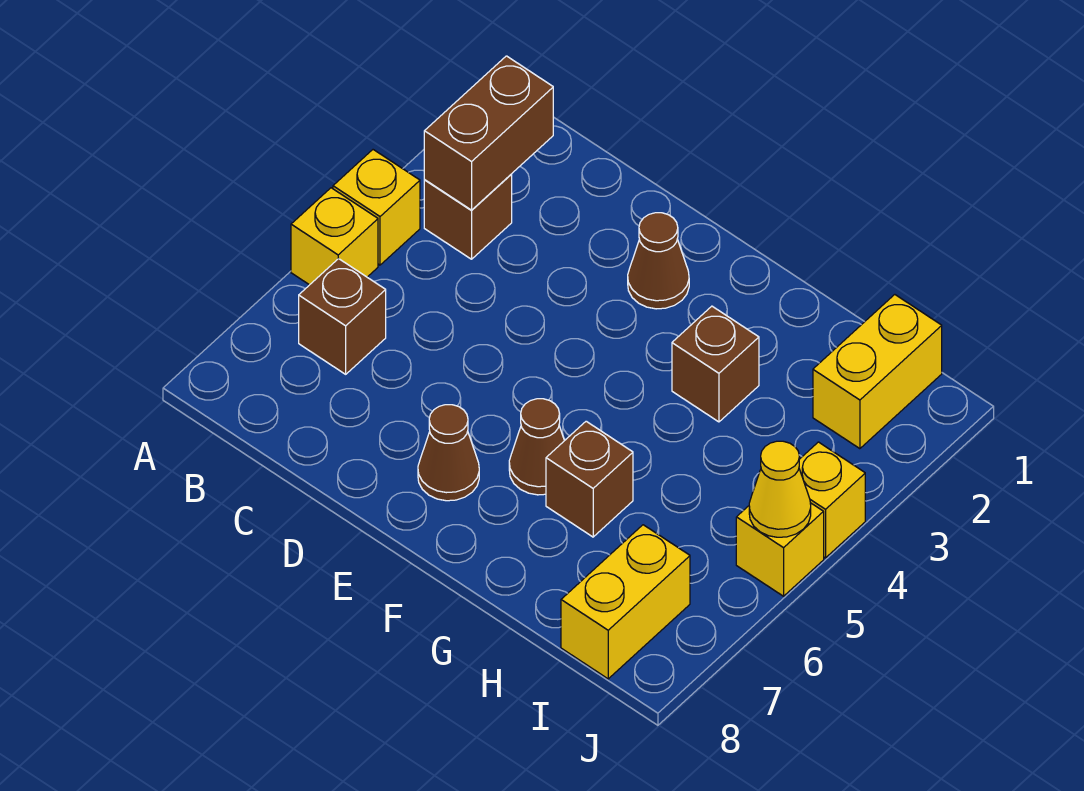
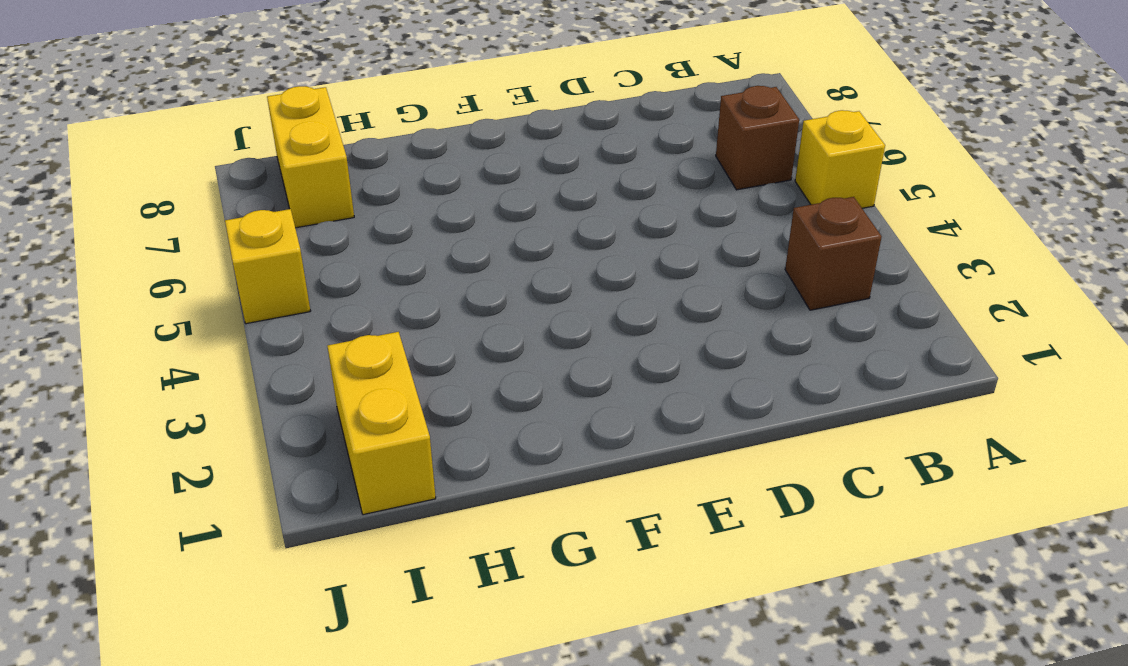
none -> yellow brick A4 level 1
none -> brown cone E2 level 1
none -> brown cone E7 level 1

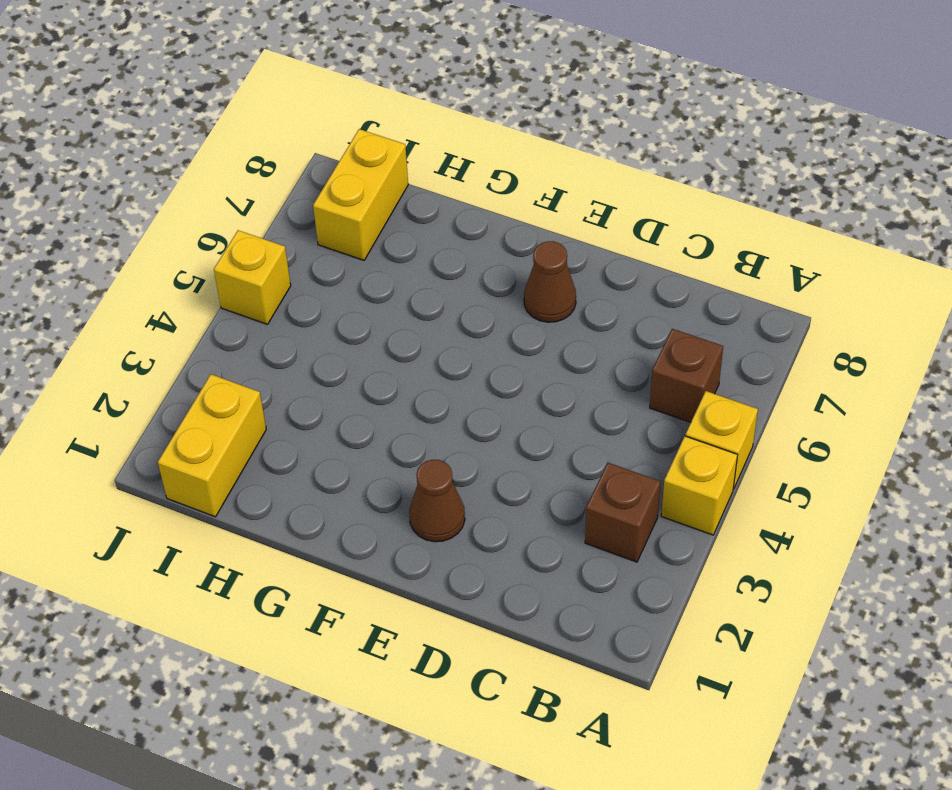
none -> brown cone F6 level 1
none -> brown brick G3 level 1
none -> brown brick G6 level 1

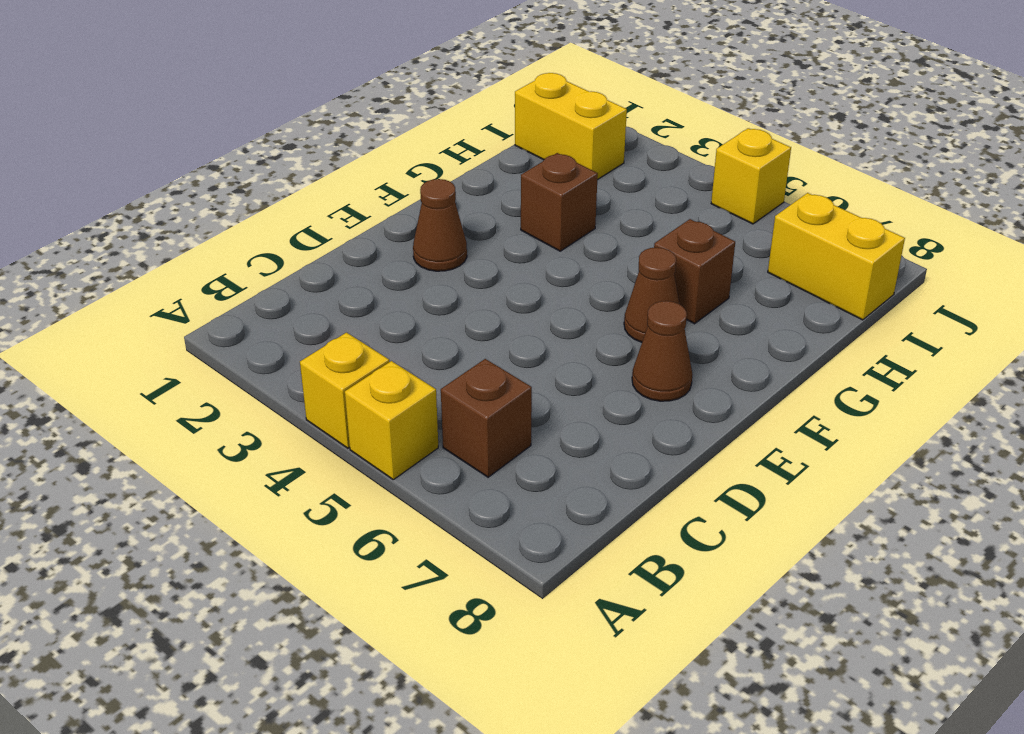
none -> brown brick B3 level 1
none -> yellow brick J4 level 1
none -> brown brick B2:B3 level 2

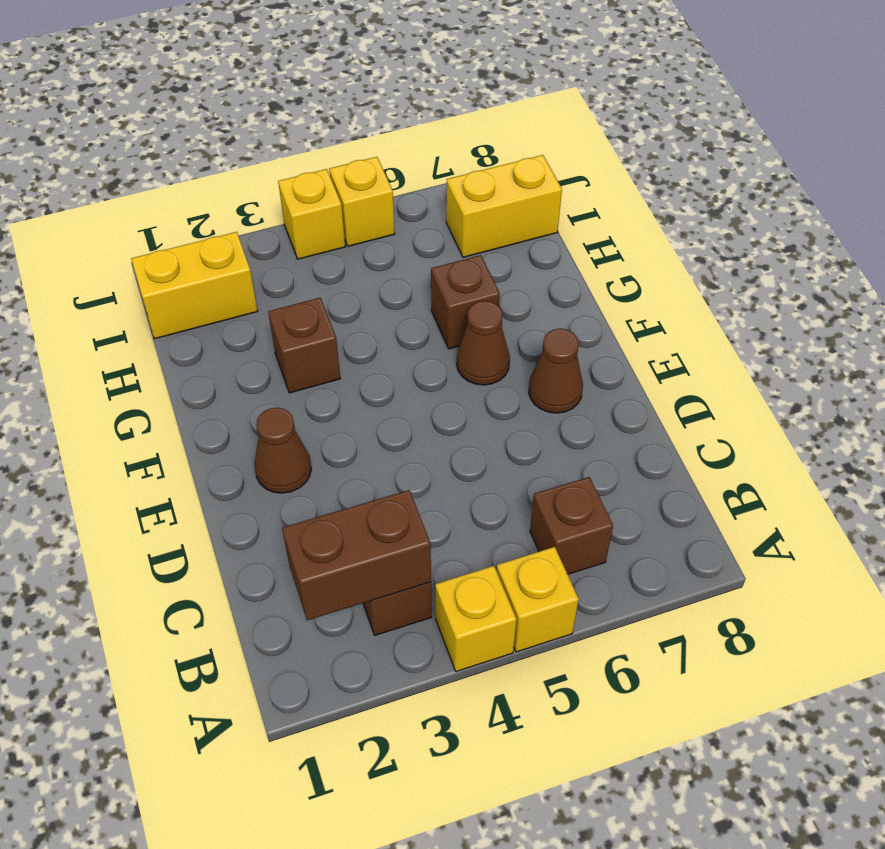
none -> yellow cone J5 level 2

